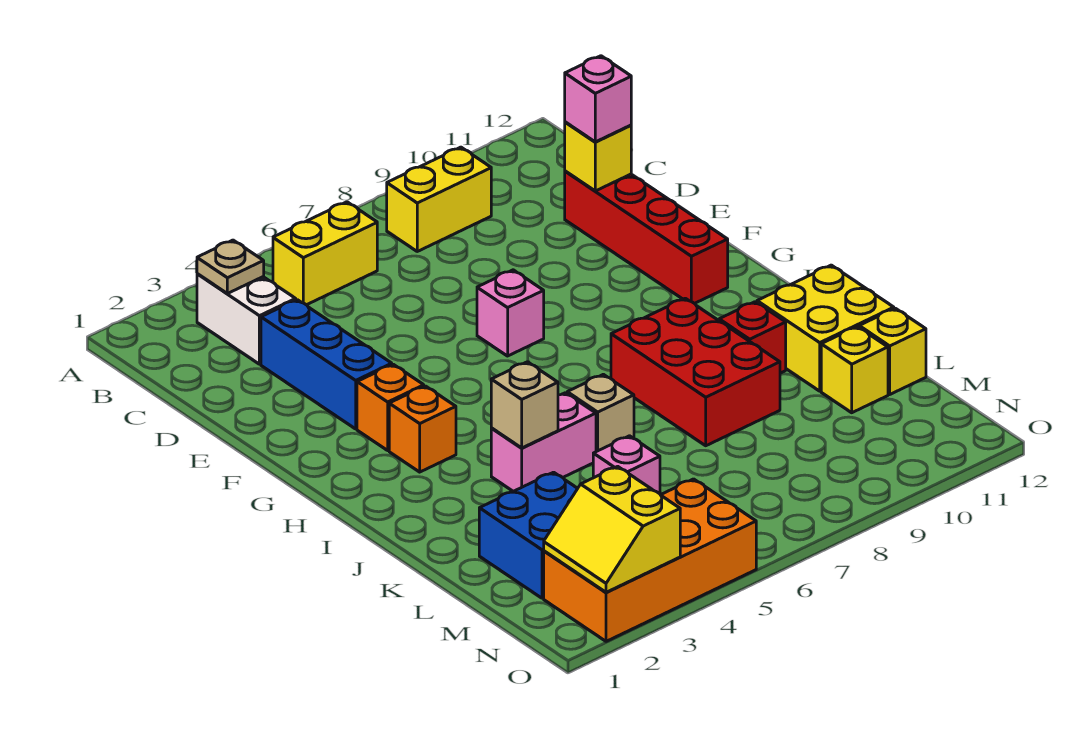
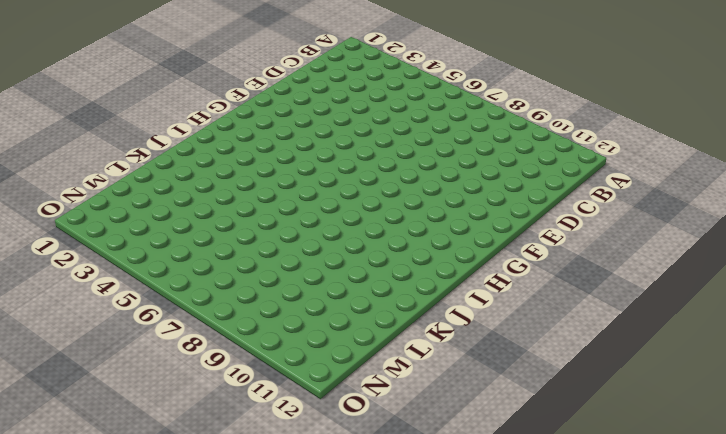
none -> white brick B3:C3 level 1
none -> yellow brick B5:B6 level 1
none -> yellow brick B8:B9 level 1

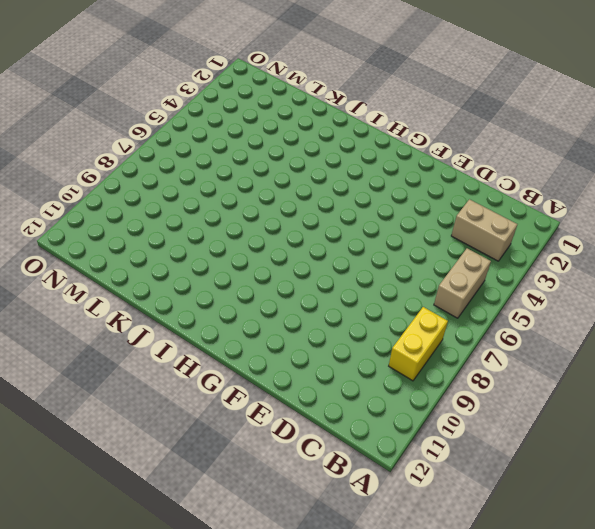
tan brick B3:C3 level 1 -> white brick B3:C3 level 1
tan brick B5:B6 level 1 -> yellow brick B5:B6 level 1
none -> blue brick D3:F3 level 1
none -> red brick D11:G11 level 1
none -> pink brick F7 level 1

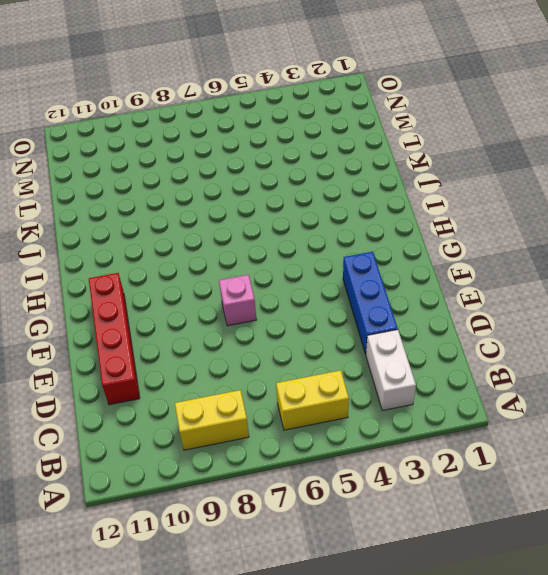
none -> orange brick G3 level 1
none -> orange brick H3 level 1
none -> red brick I8:K9 level 1

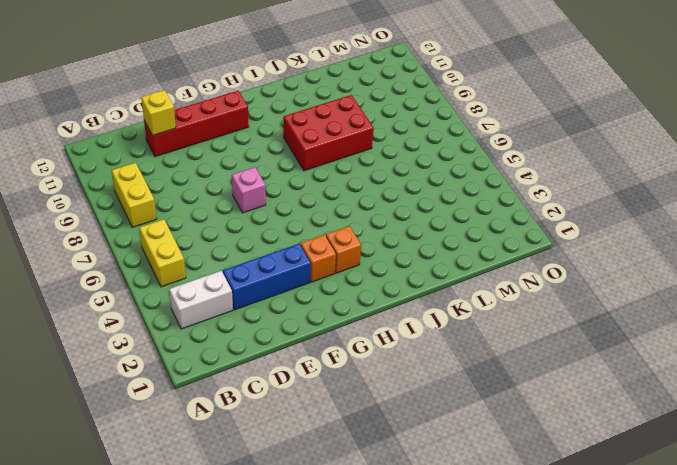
none -> pink brick J4:J5 level 1
none -> tan brick J6 level 1
none -> red brick J10 level 1

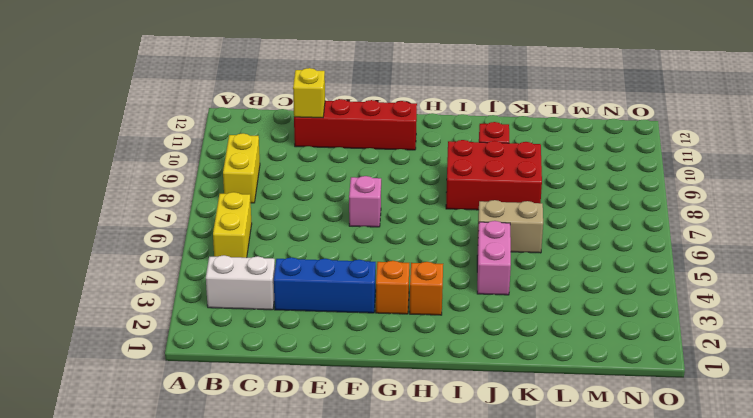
tan brick J6:K6 level 1 -> tan brick J6 level 1
none -> yellow brick J11:K12 level 1
none -> blue brick L2:M3 level 1
none -> pink brick L5 level 1

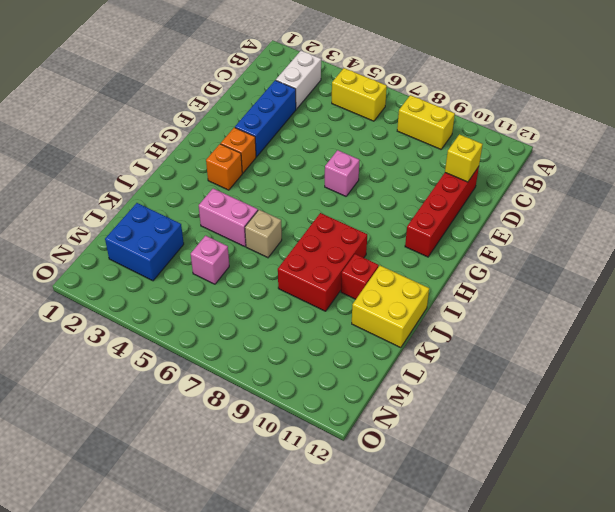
none -> yellow brick L11 level 1
none -> yellow brick L12 level 1
none -> orange brick N2:O5 level 1

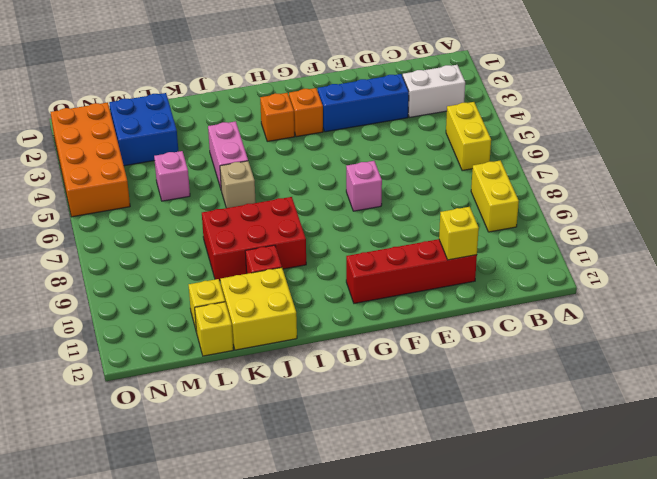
none -> tan plate B3 level 2
none -> tan brick J4 level 2
none -> yellow slope N2:O3 level 2 top 3

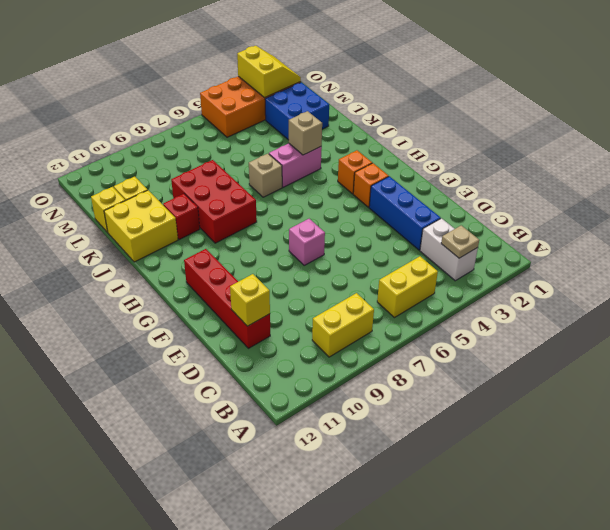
none -> pink brick L5 level 1
none -> pink brick D11 level 3

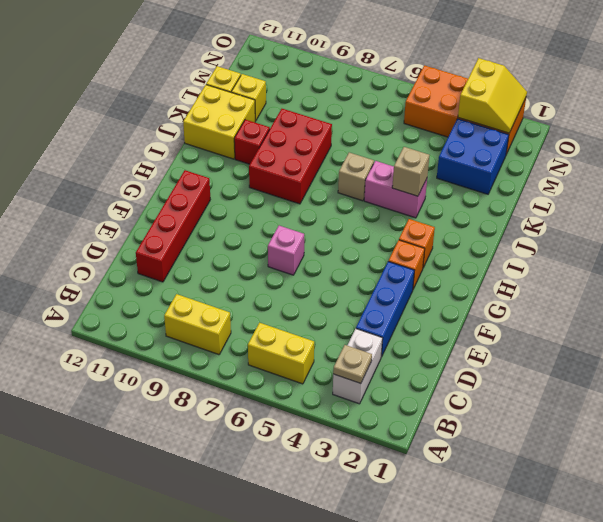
none -> pink brick L5 level 1
none -> yellow brick D11 level 2
none -> pink brick D11 level 3

